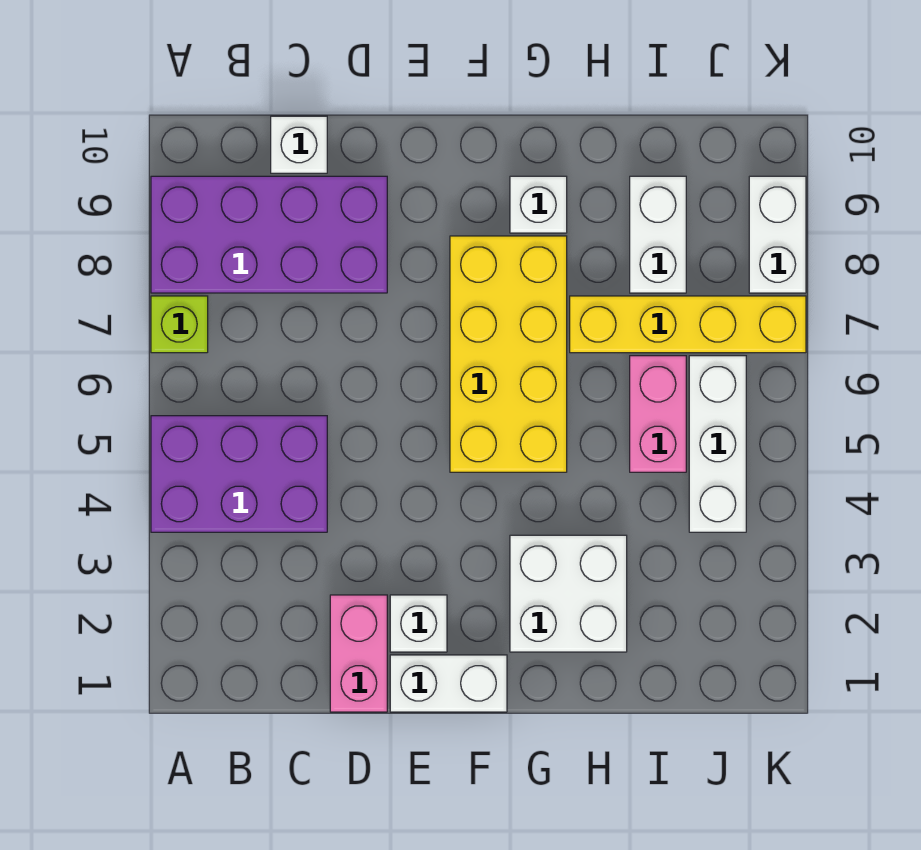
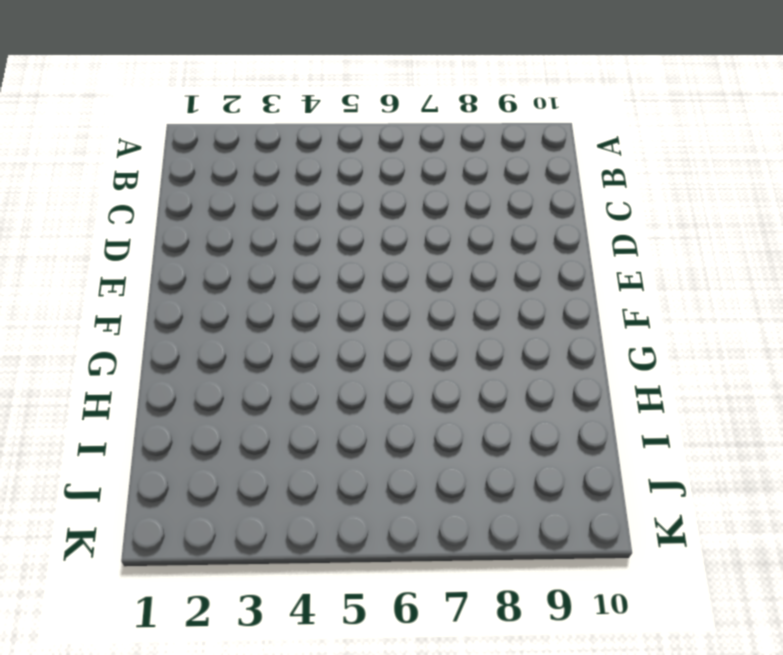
none -> purple brick A4:C5 level 1
none -> lime brick A7 level 1
none -> purple brick A8:D9 level 1

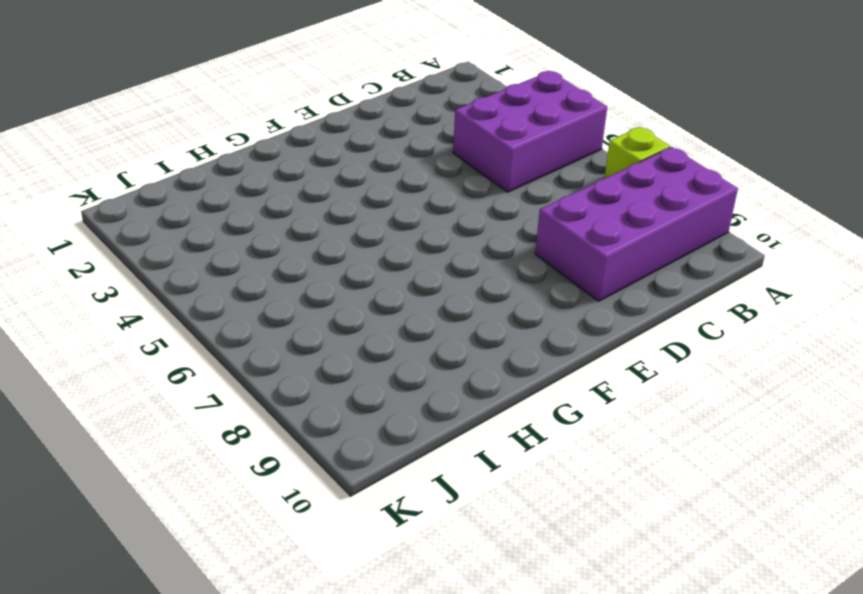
none -> white brick C10 level 1
none -> pink brick D1:D2 level 1
none -> white brick E1:F1 level 1

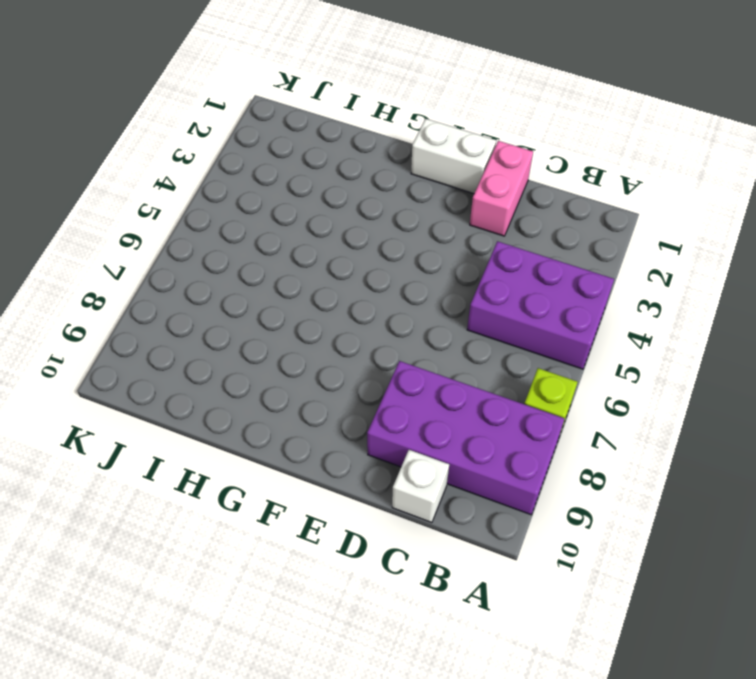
none -> white brick E2 level 1
none -> yellow brick F5:G8 level 1
none -> white brick G2:H3 level 1

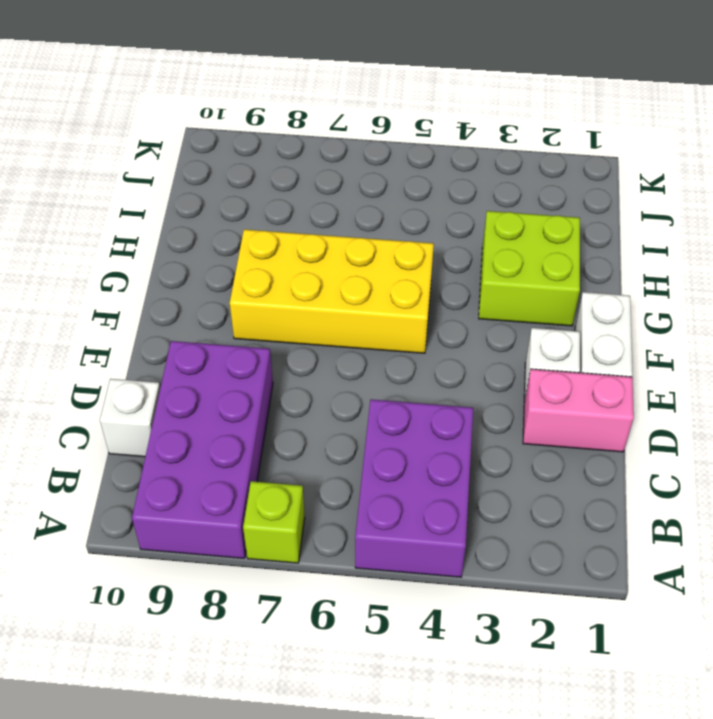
lime brick G2:H3 level 1 -> white brick G2:H3 level 1
none -> white brick G9 level 1
none -> yellow brick H7:K7 level 1
none -> pink brick I5:I6 level 1

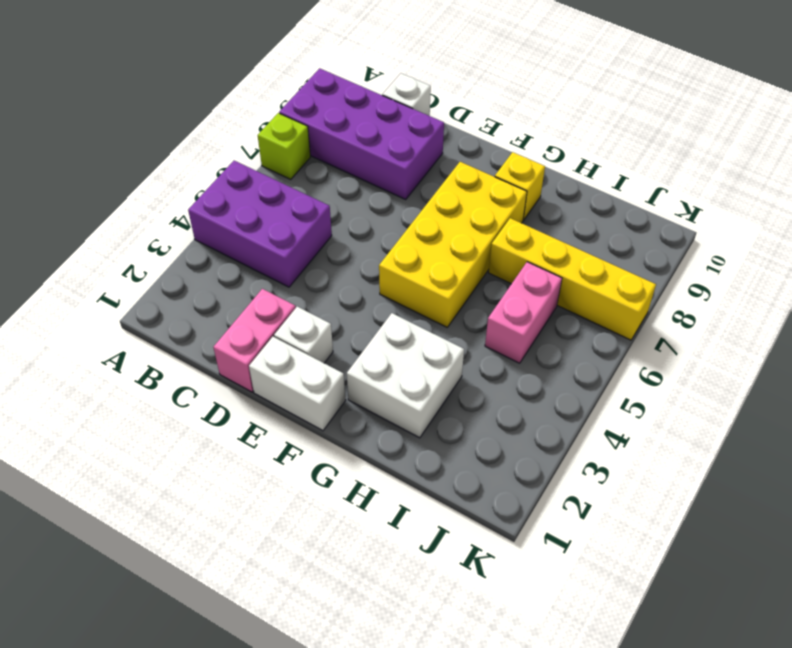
yellow brick G9 level 1 -> white brick G9 level 1
none -> white brick I8:I9 level 1
none -> white brick J4:J6 level 1
none -> white brick K8:K9 level 1

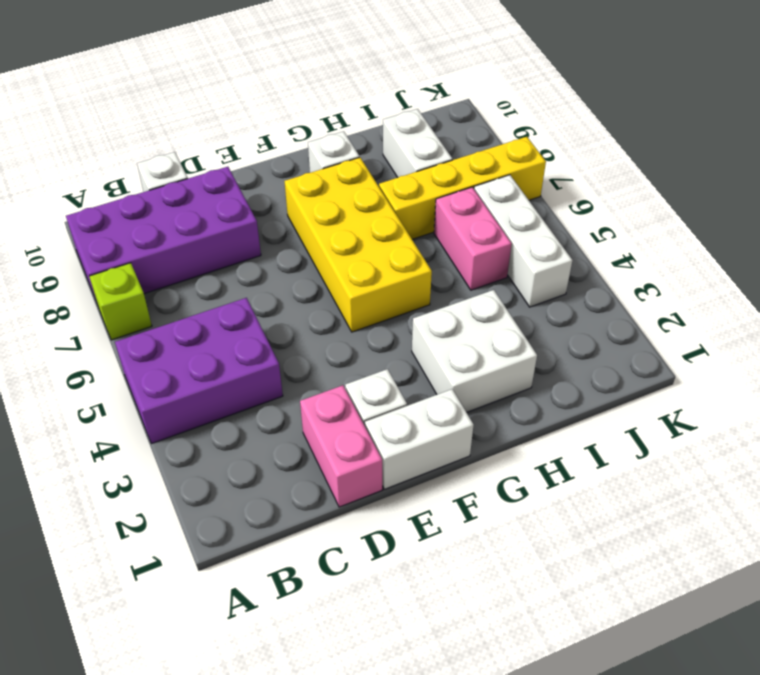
none -> white brick K8:K9 level 1

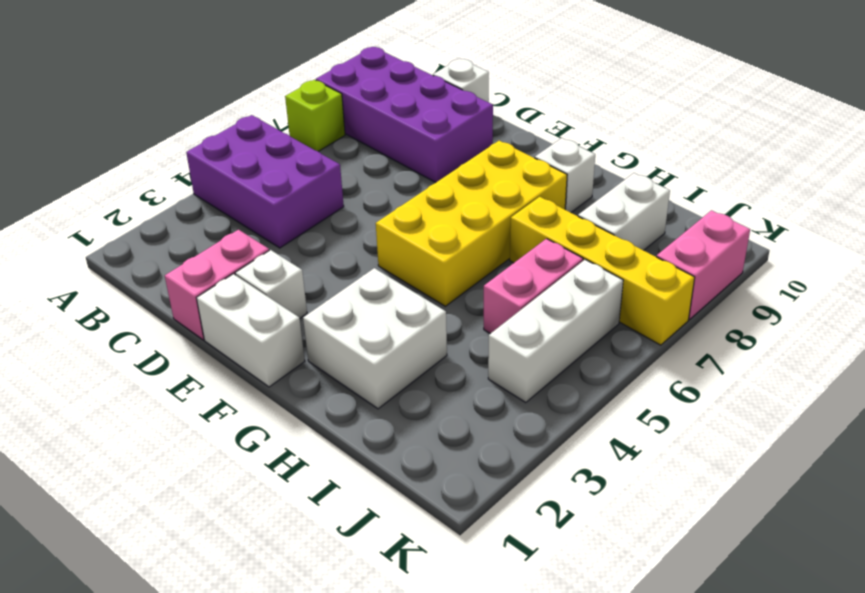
pink brick K8:K9 level 1 -> white brick K8:K9 level 1

